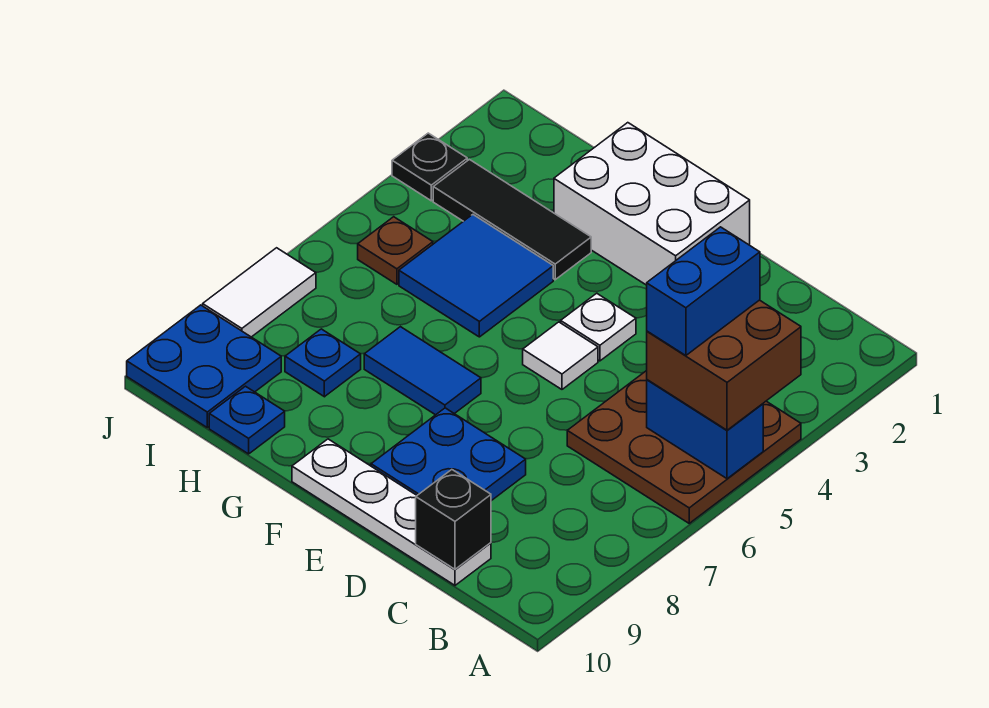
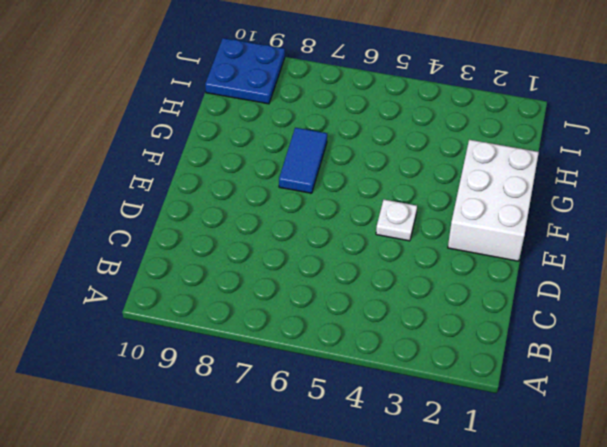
none -> brown plate A4:C6 level 1
none -> white plate C10:F10 level 1
none -> blue plate D8:E9 level 1

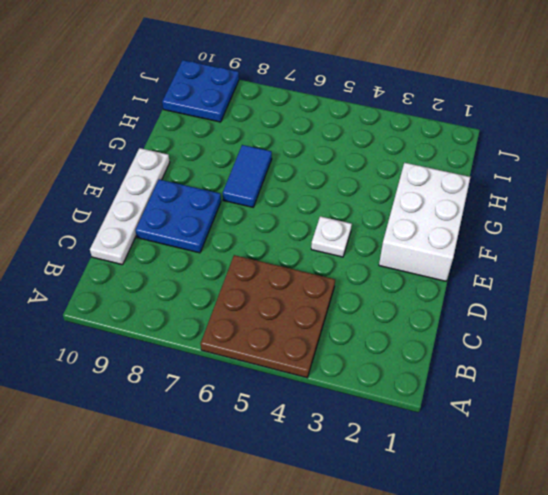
none -> white tile E5 level 1
none -> black tile G3:I3 level 1
none -> blue tile G4:H5 level 1

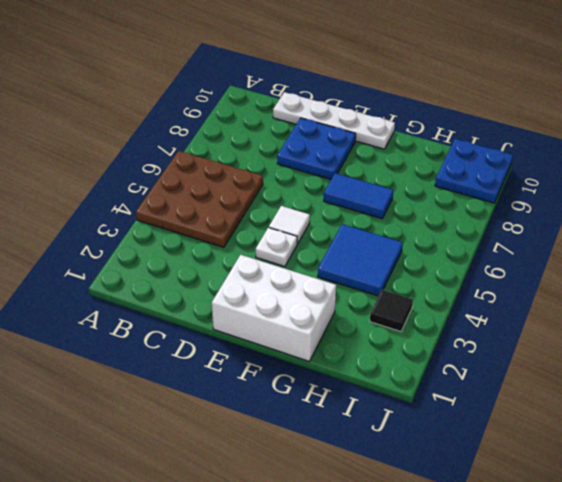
black tile I3 level 1 -> black tile G3:I3 level 1
none -> blue plate H8 level 1
none -> blue plate H10 level 1
none -> brown plate I5 level 1

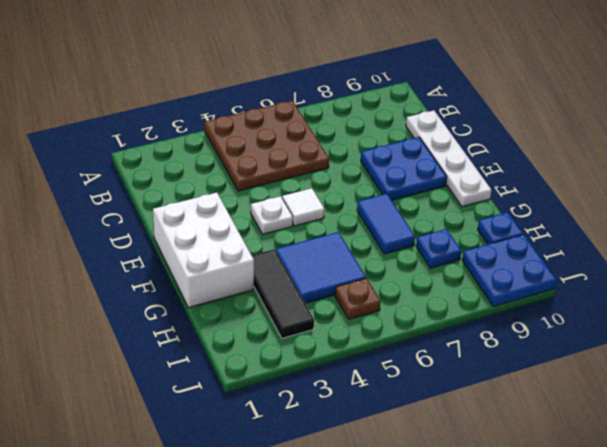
none -> black plate J3 level 1
none -> white tile J7:J8 level 1
none -> blue brick A5:B5 level 2

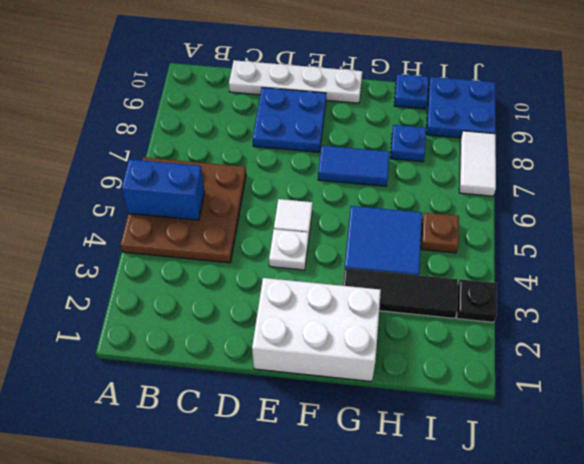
none -> black brick C10 level 2
none -> brown brick A4:B5 level 3
none -> blue brick B4:B5 level 4

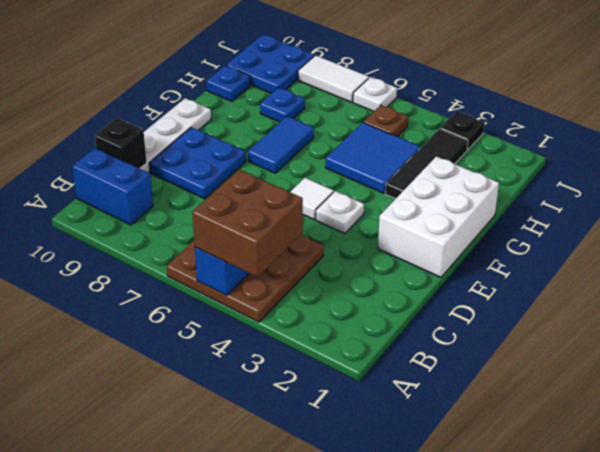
blue brick B9:B10 level 1 -> blue brick B4:B5 level 4
white plate J6 level 1 -> none

